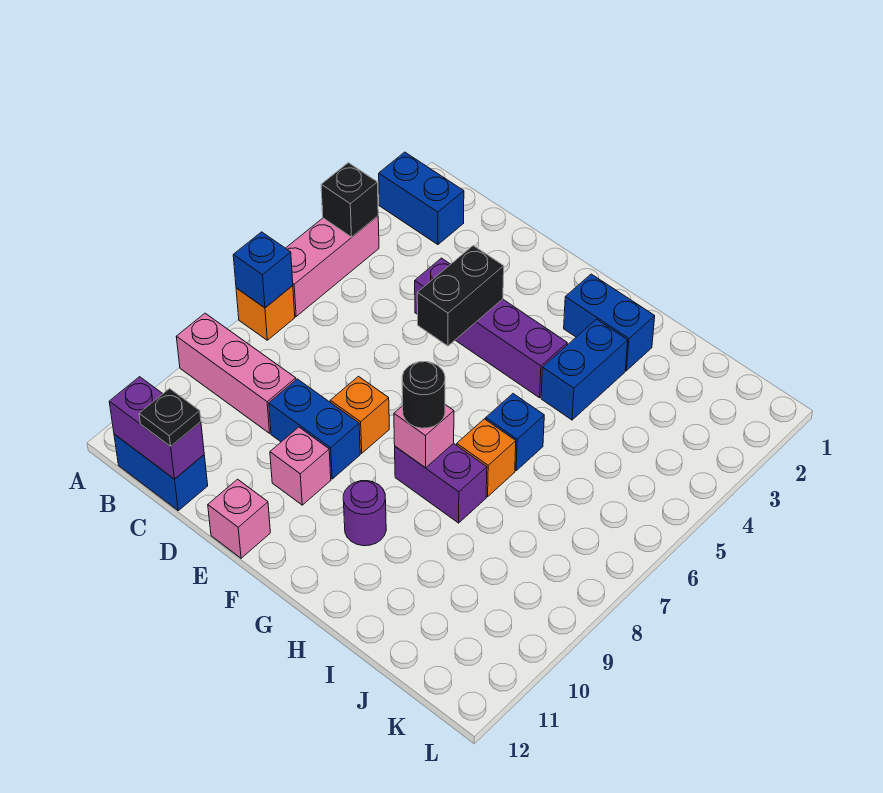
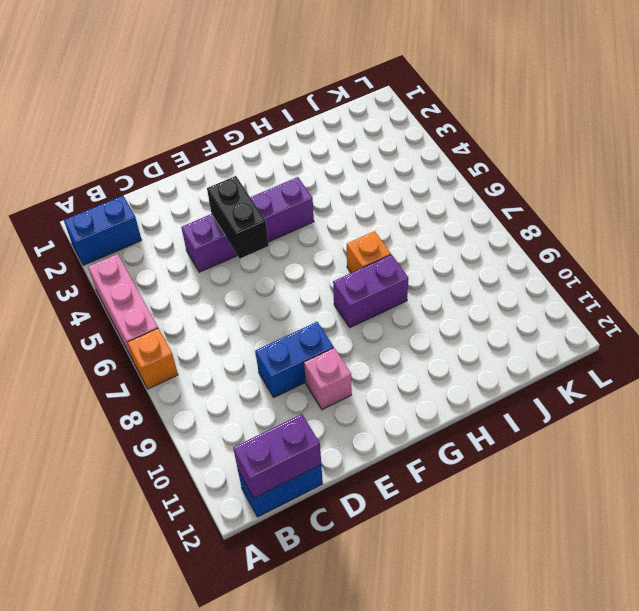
none -> pink brick A9:C9 level 1
none -> orange brick E8 level 1
none -> pink brick E12 level 1

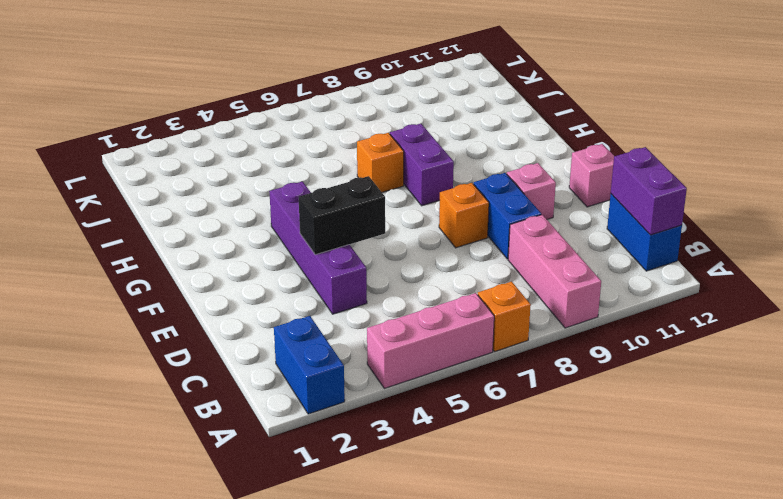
none -> blue brick G2:H2 level 1
none -> purple round brick G10 level 1
none -> blue brick H3:H4 level 1

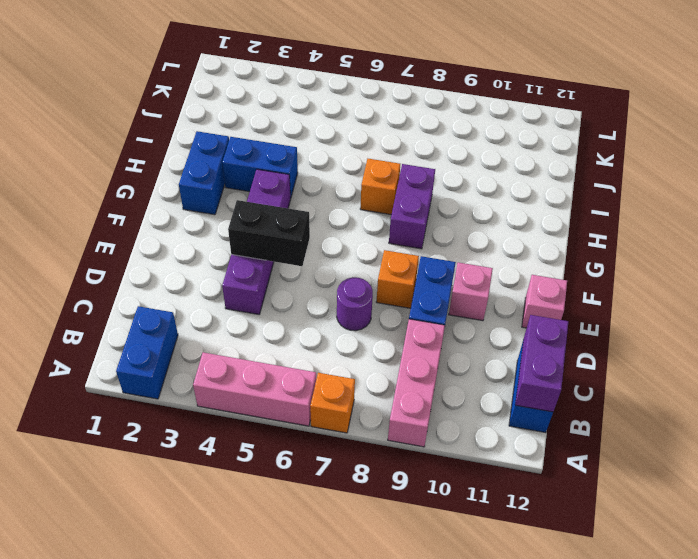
purple round brick D7 level 1 -> purple round brick G10 level 1
none -> blue brick H6 level 1
none -> black brick A4 level 2
none -> blue brick A7 level 2

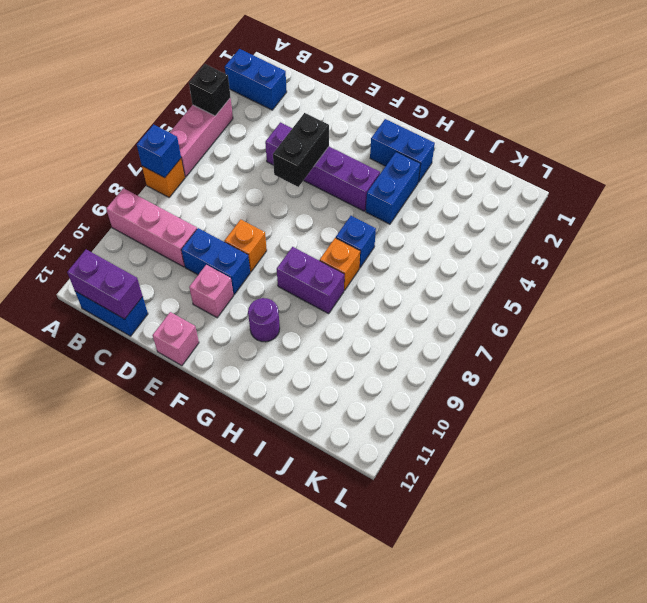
none -> pink brick G8 level 2
none -> black plate C12 level 3
none -> black round brick G8 level 3

